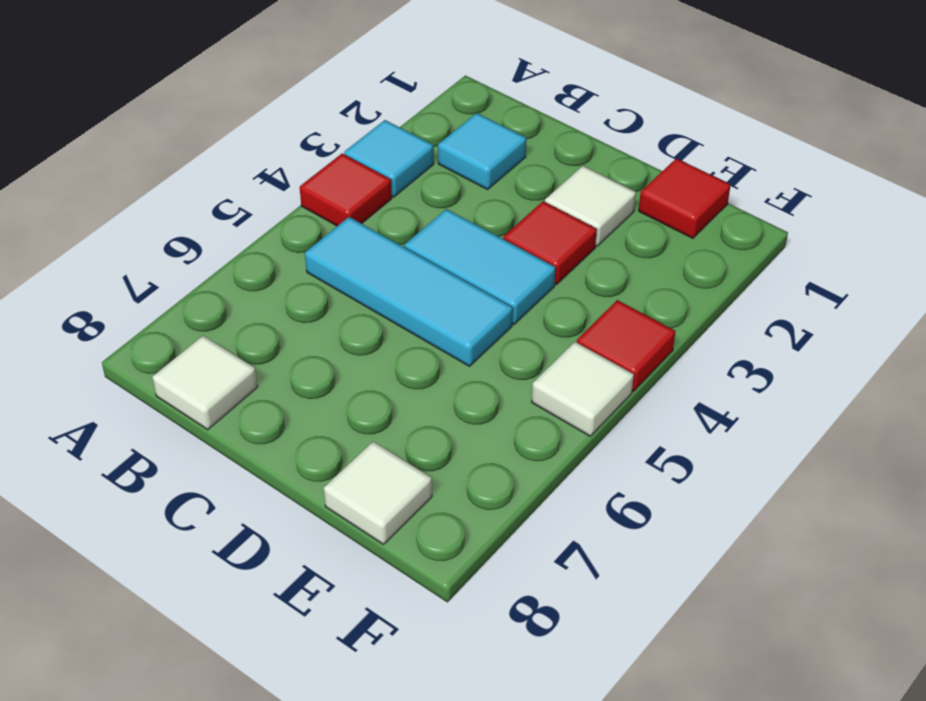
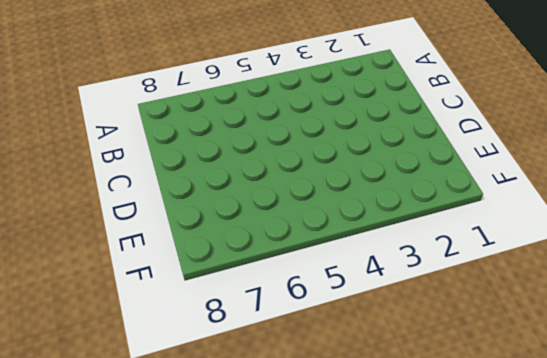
none -> cyan tile A3 level 1
none -> red tile A4 level 1
none -> cyan tile B2 level 1

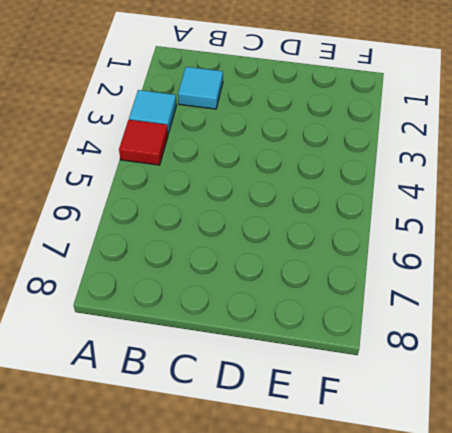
none -> cyan tile B5:D5 level 1
none -> white tile B8 level 1
none -> cyan tile C4:D4 level 1

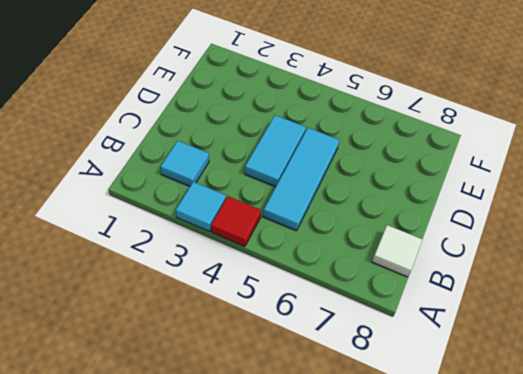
none -> white tile D2 level 1
none -> red tile D3 level 1
none -> red tile E1 level 1

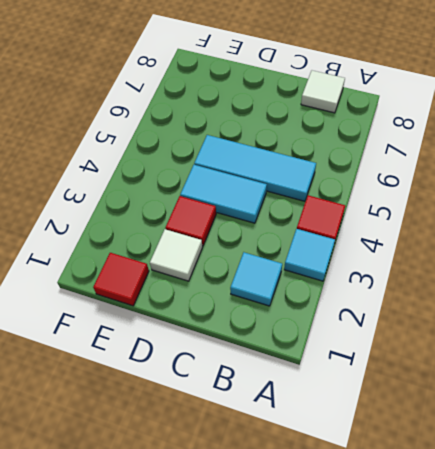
none -> white tile E8 level 1
none -> red tile F4 level 1
none -> white tile F5 level 1

